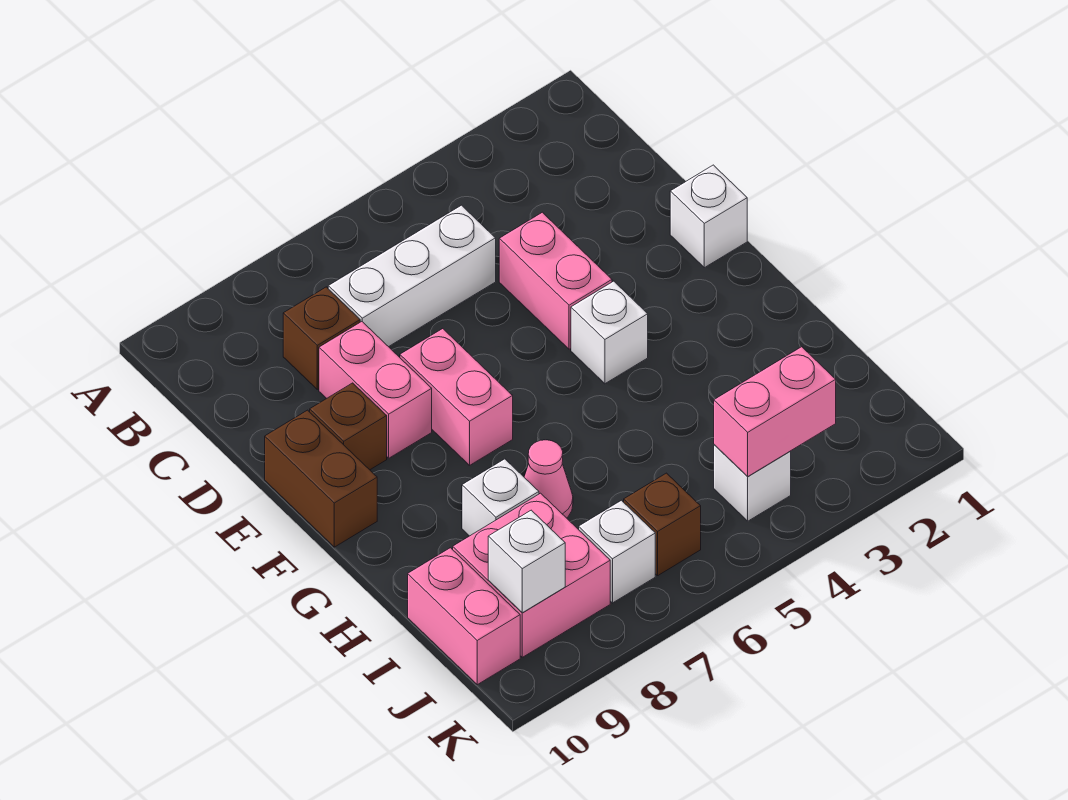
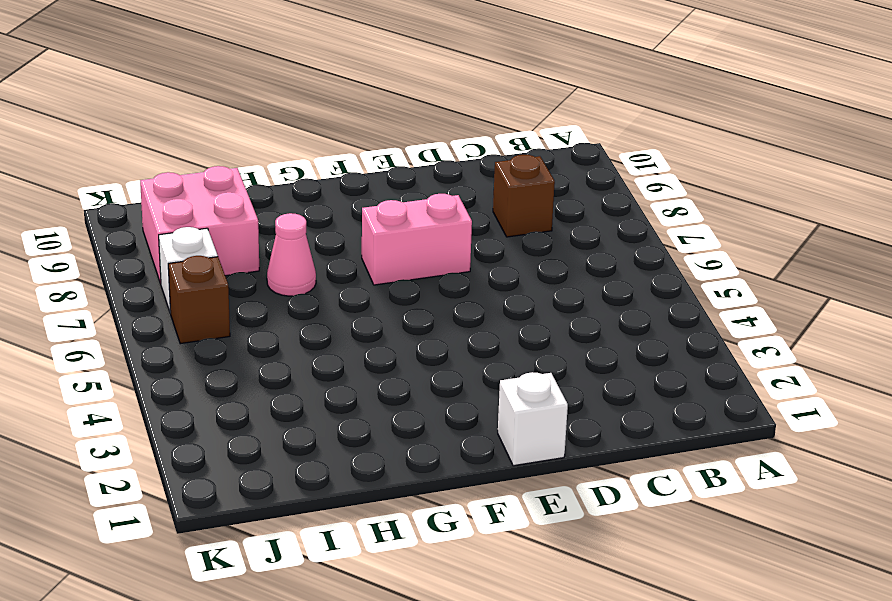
none -> white brick C5:C7 level 1
none -> pink brick D4:E4 level 1
none -> pink brick D8:E8 level 1

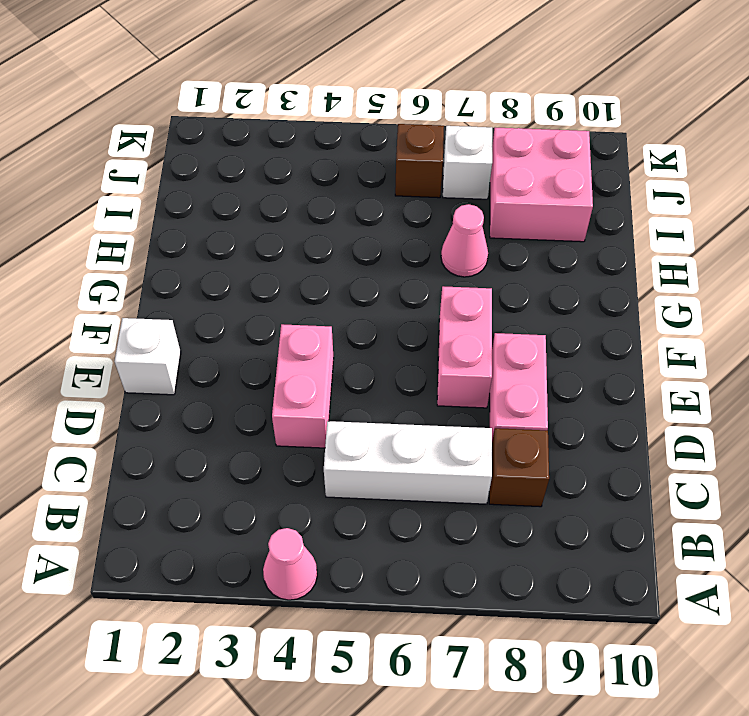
pink cone A4 level 1 -> none
none -> brown brick E9 level 1
none -> brown brick E10:F10 level 1
none -> white brick F4 level 1

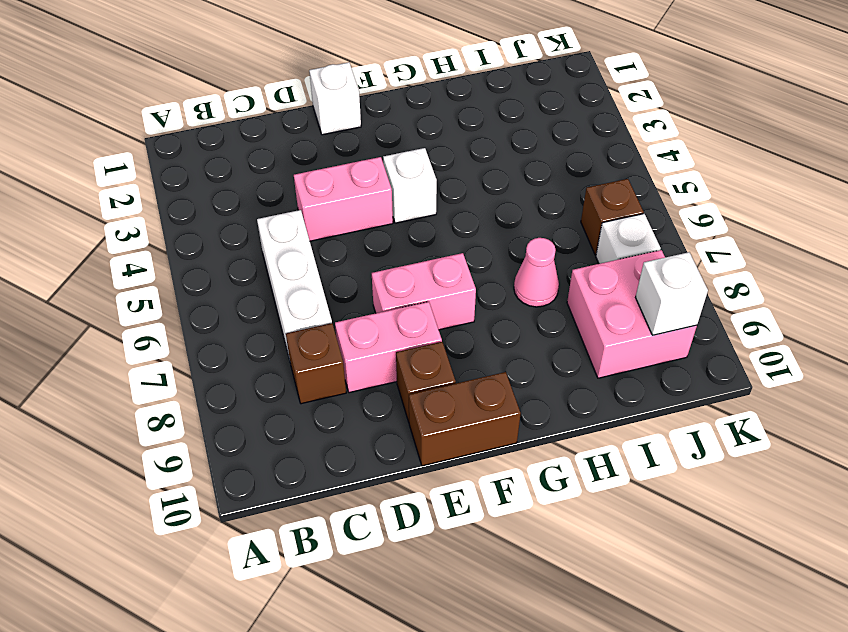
none -> white brick H8 level 1
none -> pink brick I10:J10 level 1
none -> white brick J4 level 1

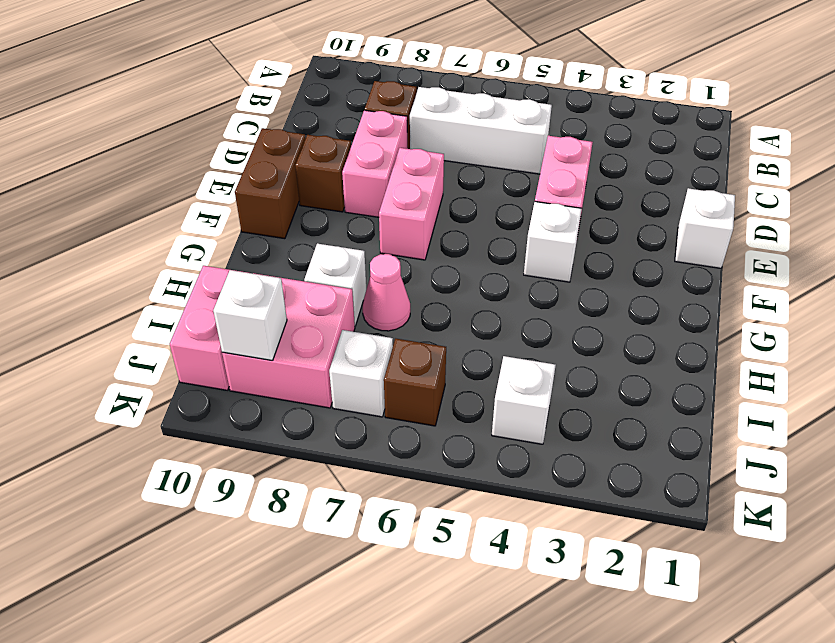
none -> pink brick J3:J4 level 2

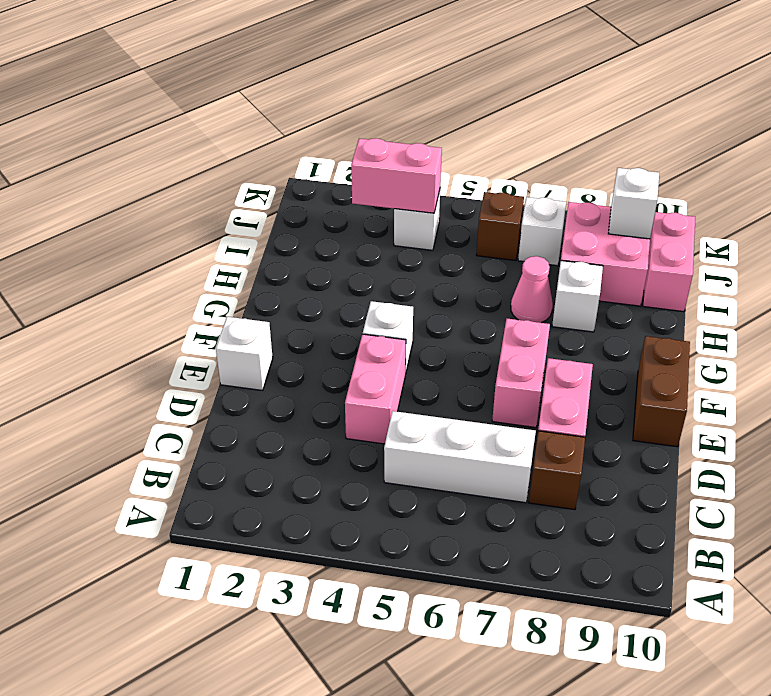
none -> brown brick E9 level 1

